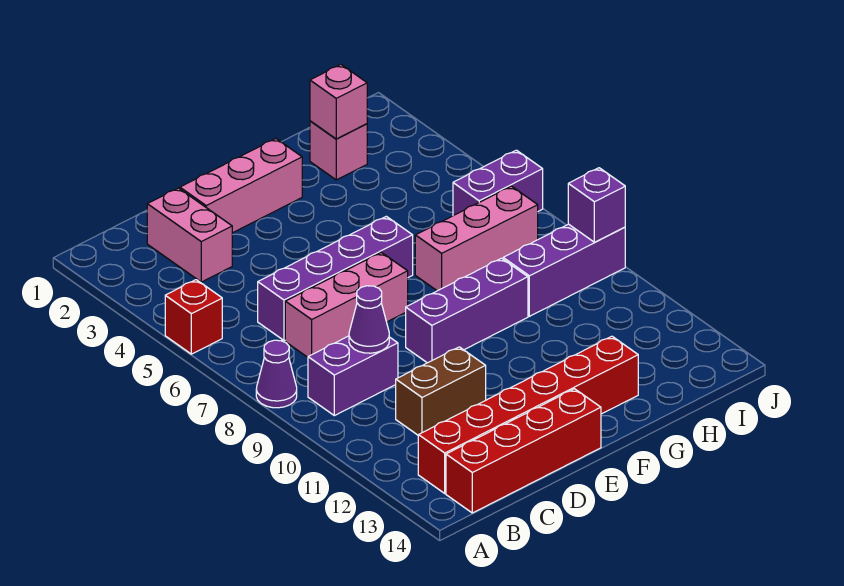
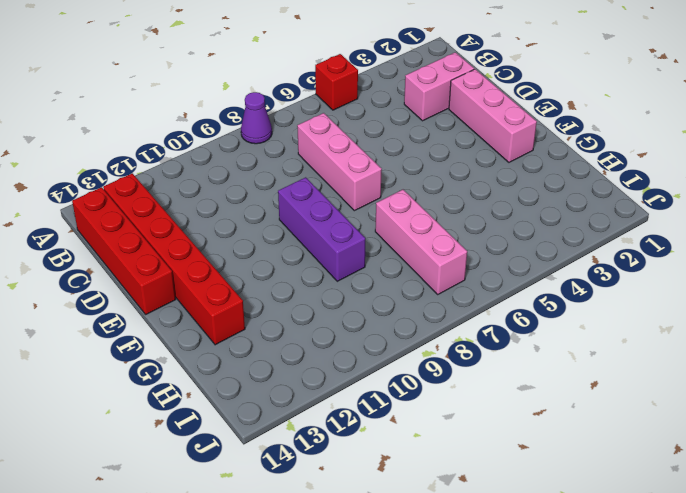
none -> purple brick B9:C9 level 1
none -> purple brick C6:F6 level 1
none -> brown brick C11:D11 level 1

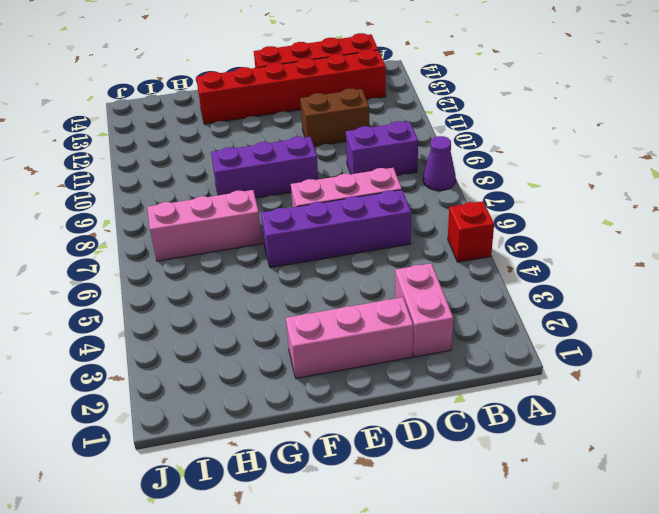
none -> pink brick H2 level 1
none -> purple brick H9:J9 level 1
none -> purple brick I6:J6 level 1

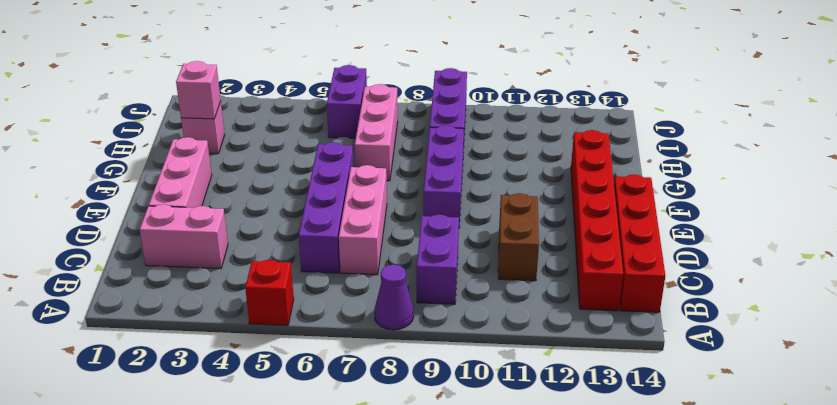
none -> purple cone C9 level 2
none -> purple brick J9 level 2

